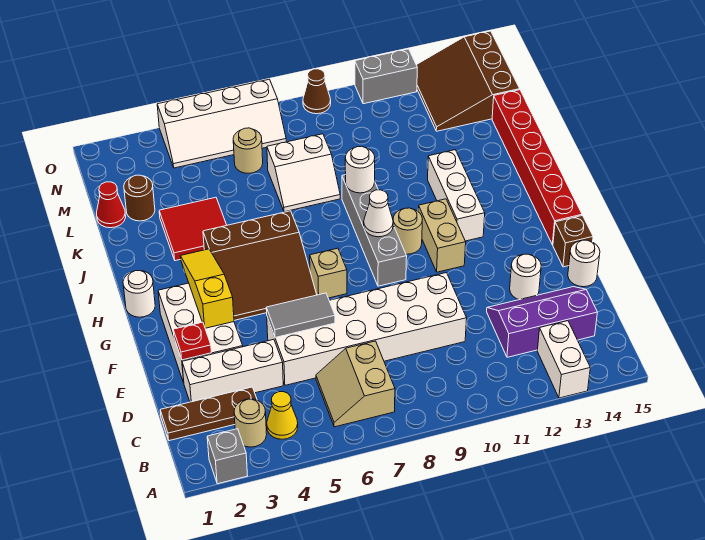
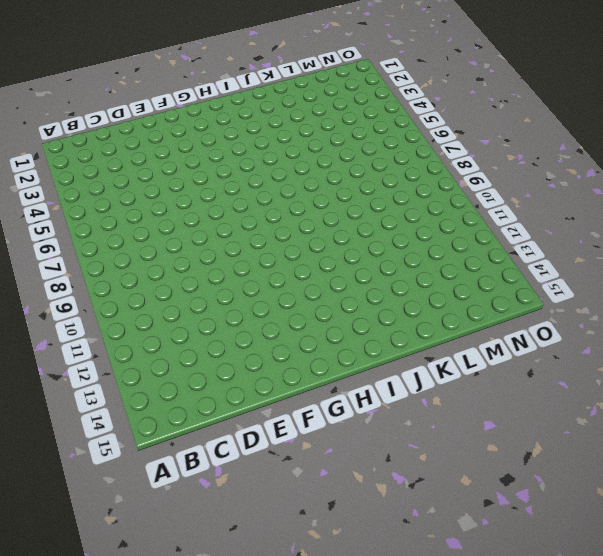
none -> grey brick A2 level 1
none -> white brick A13:B13 level 1
none -> tan round brick B3 level 1
none -> yellow cone B4 level 1

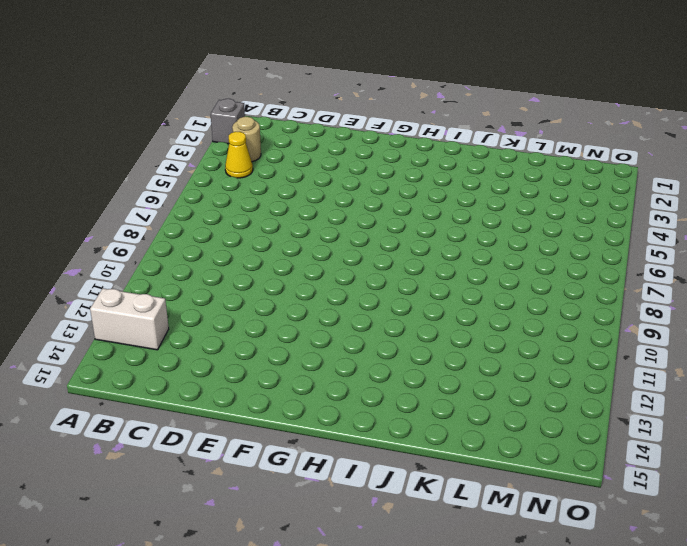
none -> tan slope B6:C7 level 1 top 7
none -> brown plate C1:C3 level 1
none -> purple slope C12:D14 level 1 top C
none -> white brick D2:D4 level 1

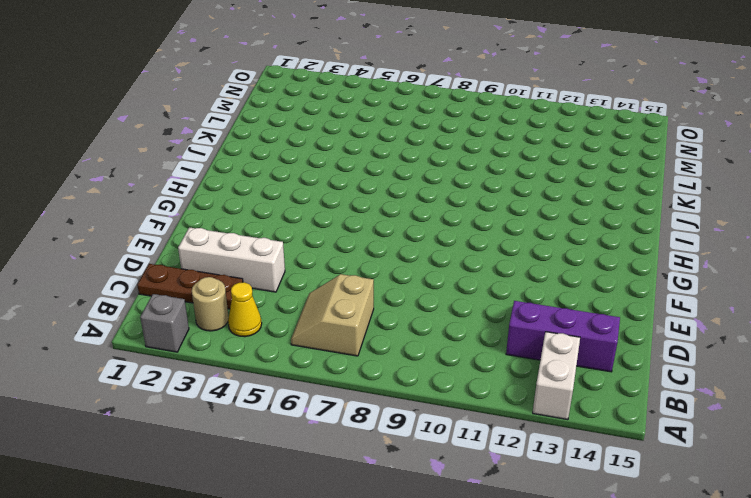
none -> white brick D5:E10 level 1
none -> white brick E2:G3 level 1
none -> white round brick E13 level 1
none -> white round brick E15 level 1

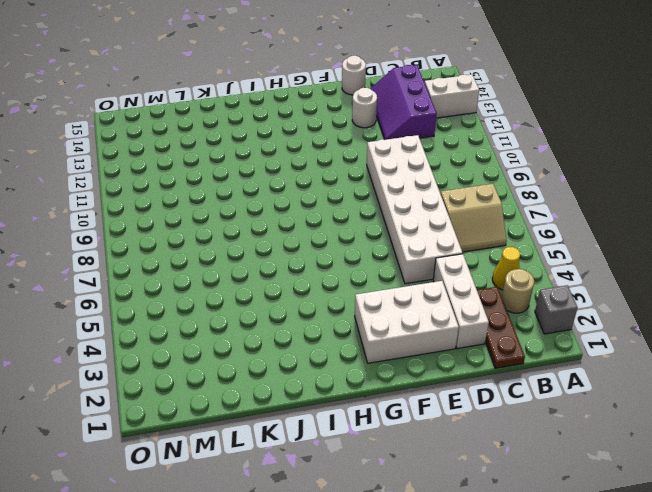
none -> brown brick F15 level 1
none -> brown slope G4:I6 level 1 top I
none -> tan brick G7 level 1
none -> grey brick G9:J9 level 1

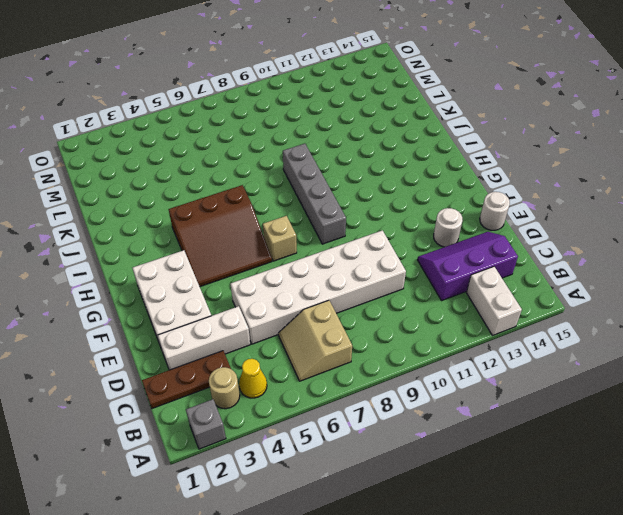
none -> brown brick F15 level 1
none -> tan brick G11:H11 level 1
none -> red brick G15:L15 level 1
none -> white round brick H1 level 1

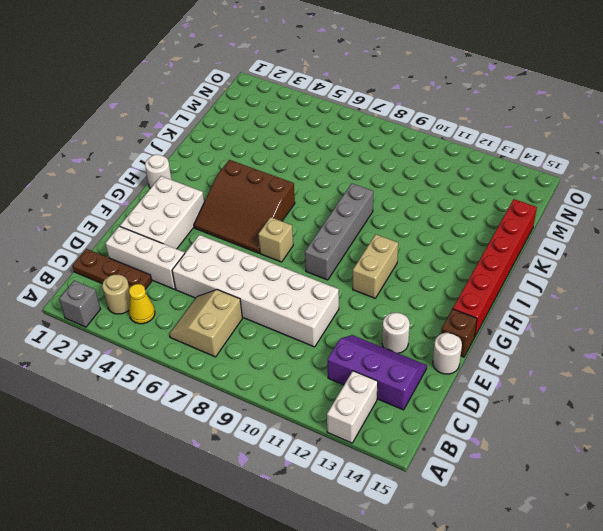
none -> tan round brick H10 level 1
none -> white brick H12:J12 level 1
none -> red tile J3:K4 level 1
none -> white slope K7:L8 level 1 top L

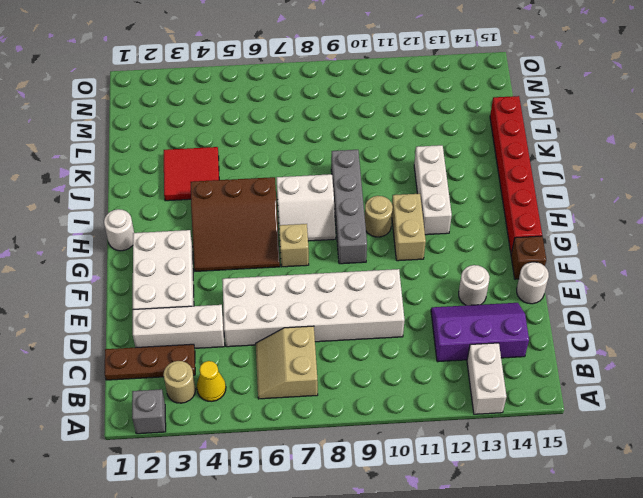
white slope H7:I8 level 1 top I -> white slope K7:L8 level 1 top L
none -> red cone L1 level 1
none -> brown round brick L2 level 1
none -> tan round brick M6 level 1
none -> brown slope M13:O15 level 1 top 15

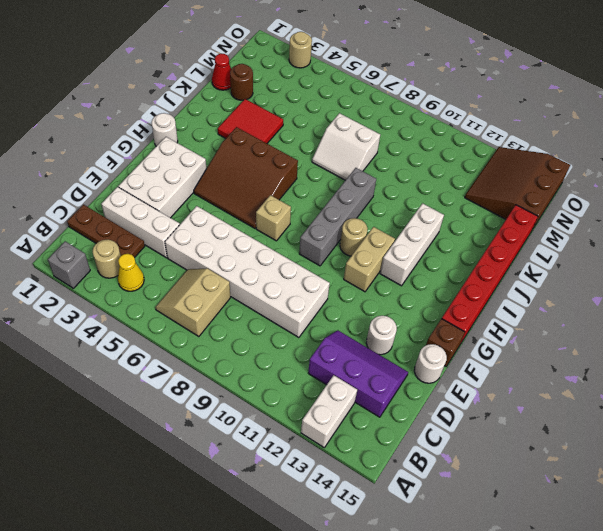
tan round brick O3 level 1 -> tan round brick M6 level 1
none -> white slope N4:O7 level 1 top O
none -> brown cone O9 level 1
none -> grey brick O11:O12 level 1
none -> red plate E2 level 2

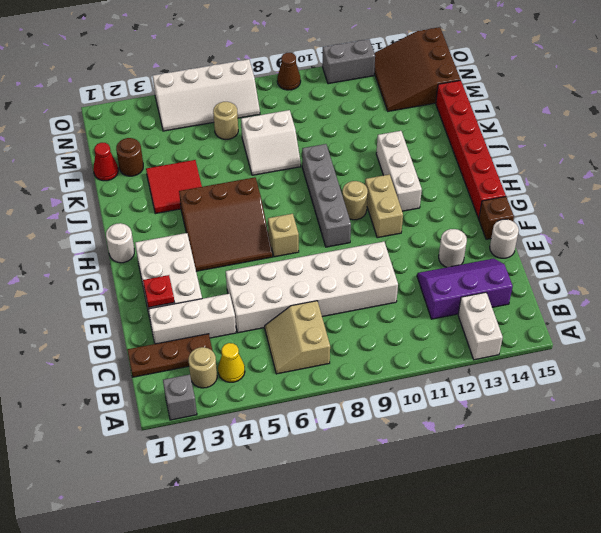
none -> grey tile E5:E6 level 2
none -> yellow slope F3:H3 level 2 top F
none -> white cone H9 level 2
none -> white round brick J9 level 2

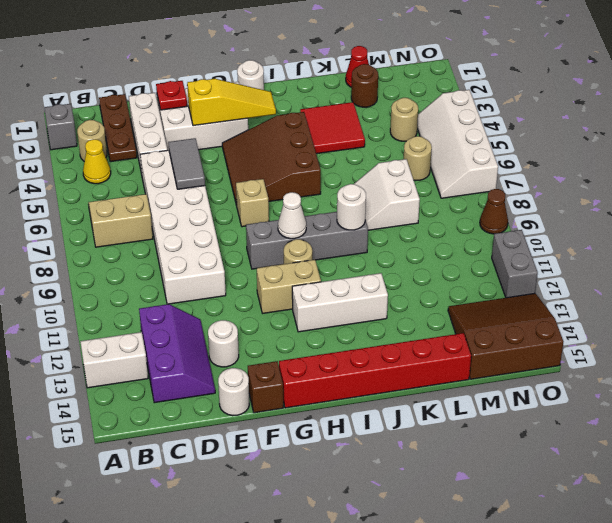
tan round brick M4 level 1 -> none

